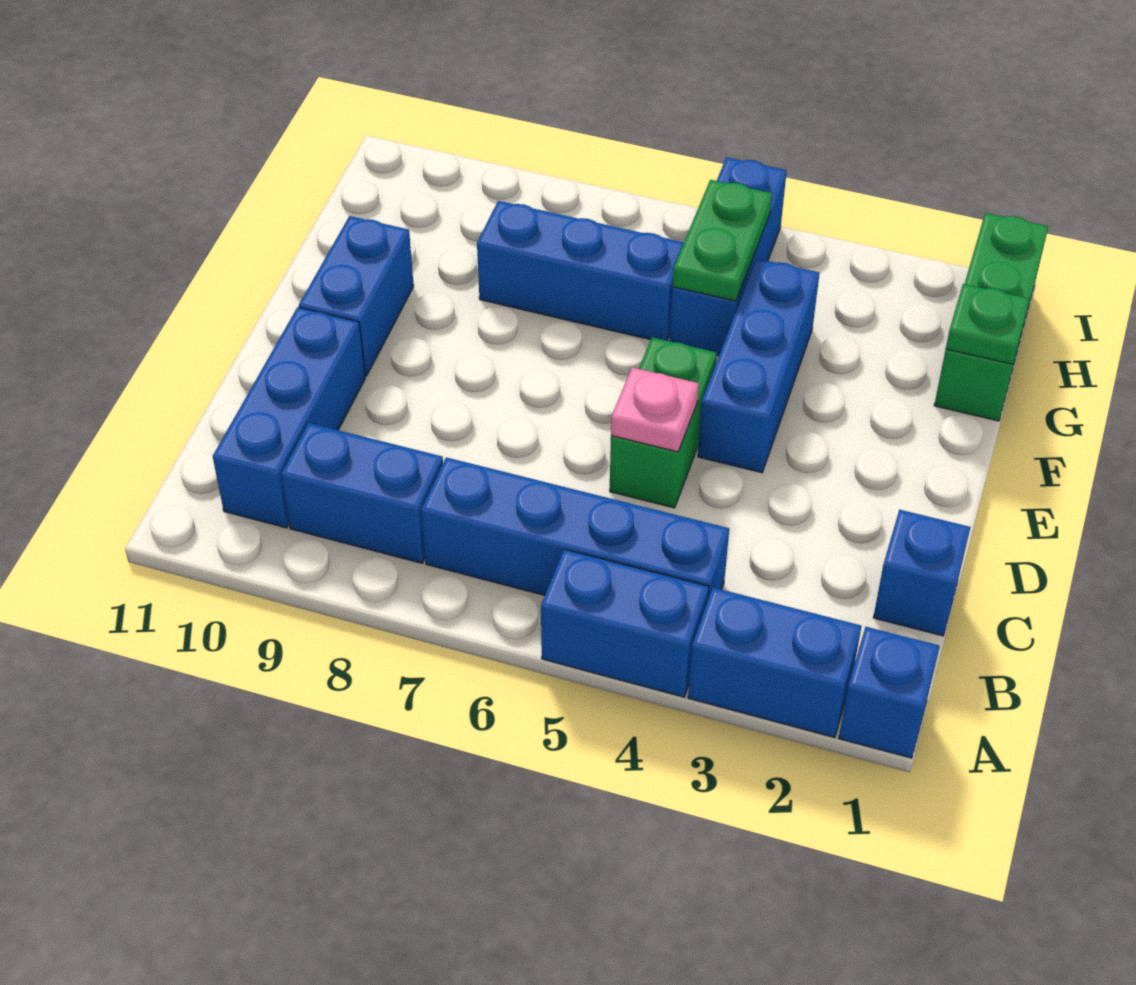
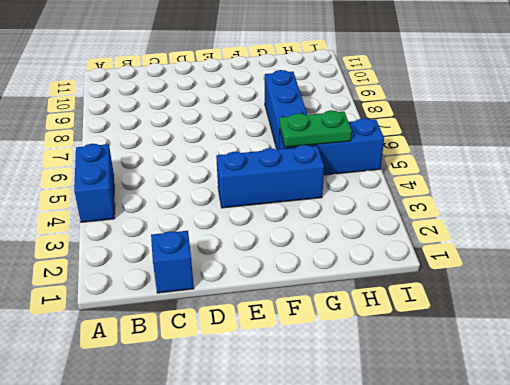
none -> blue brick A1 level 1
none -> blue brick A2:A3 level 1
none -> blue brick B4:B7 level 1

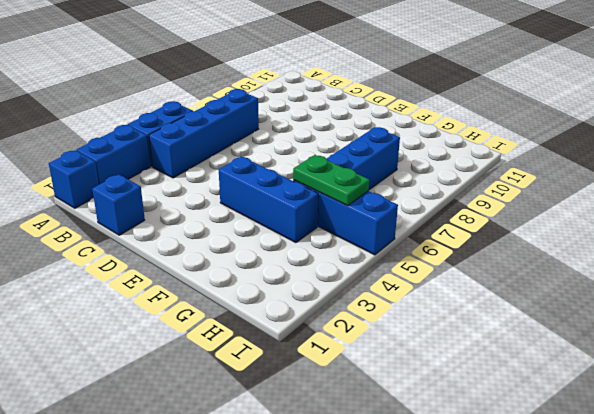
none -> blue brick B8:B9 level 1
none -> blue brick B10:D10 level 1
none -> green brick D5:E5 level 1

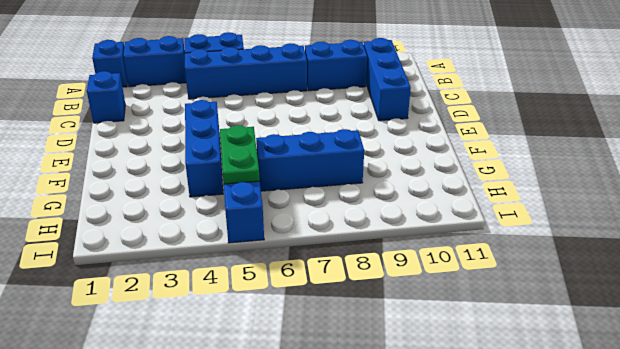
none -> green brick D5:E5 level 1
none -> blue brick E10:F10 level 1
none -> green brick G1:I1 level 1

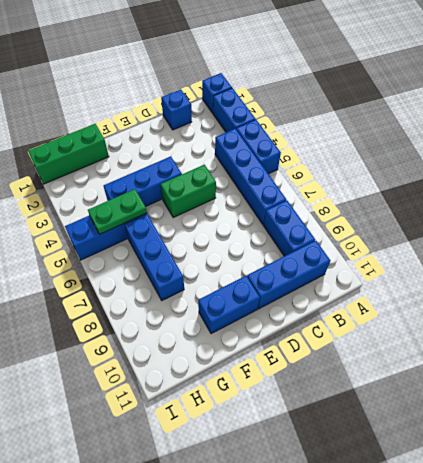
none -> pink plate D5 level 2
none -> green plate G1 level 2

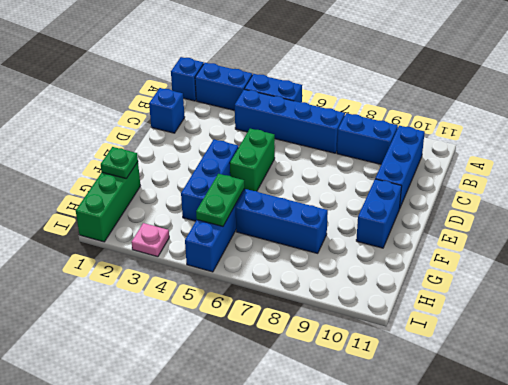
pink plate I3 level 1 -> pink plate D5 level 2

